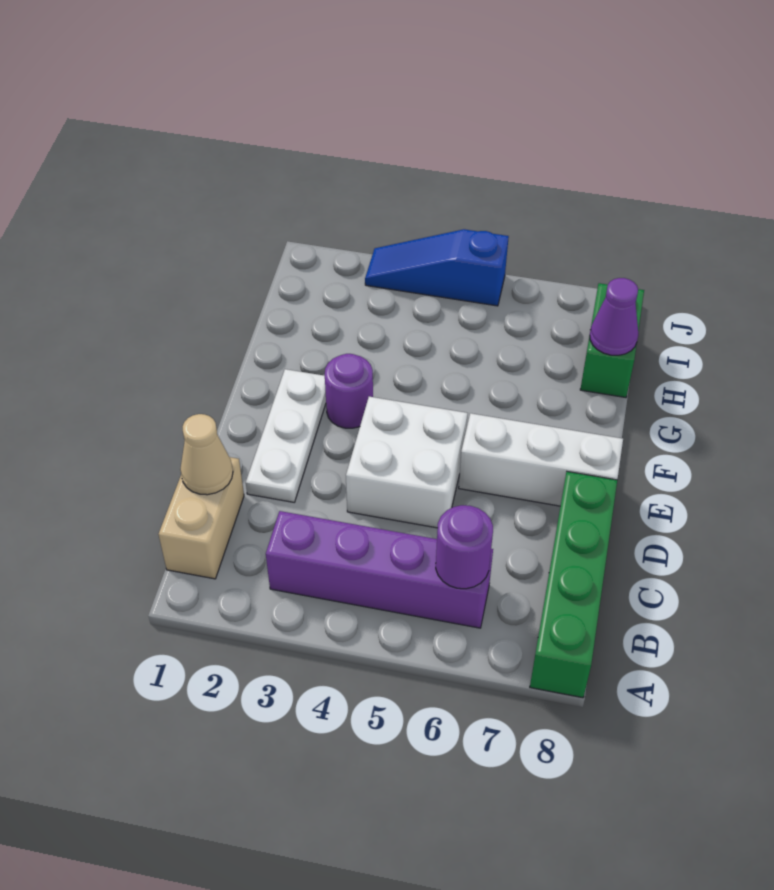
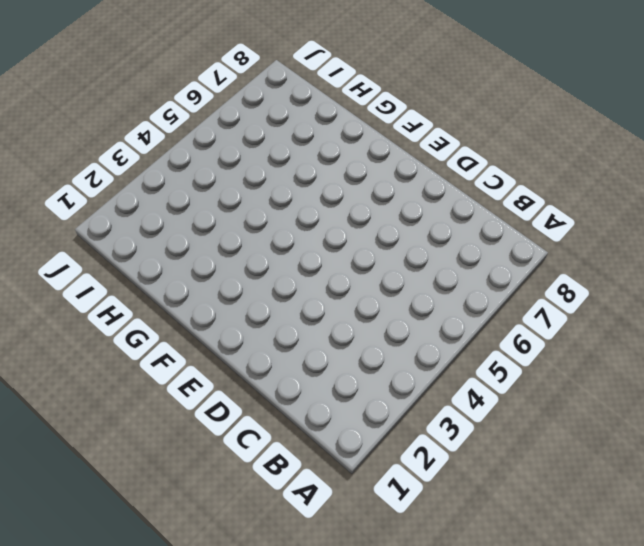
none -> green brick A8:D8 level 1
none -> tan brick B1:C1 level 1
none -> purple brick B3:B6 level 1

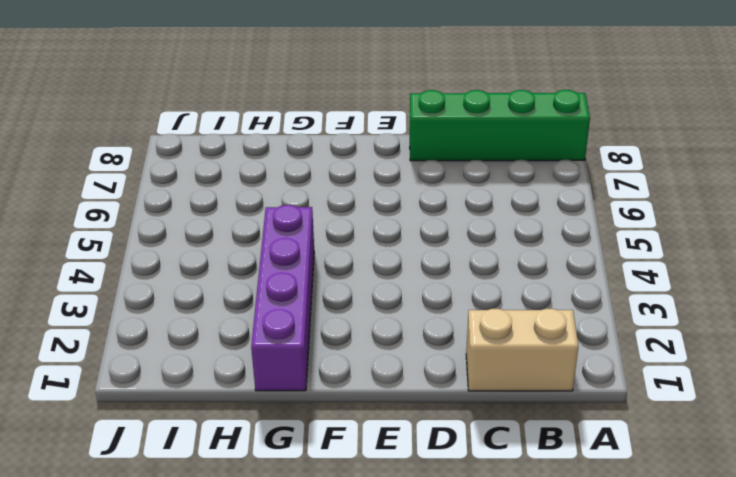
purple brick G1:G4 level 1 -> purple brick B3:B6 level 1
none -> white plate D2:F2 level 1
none -> white brick D4:E5 level 1
none -> white brick E6:E8 level 1

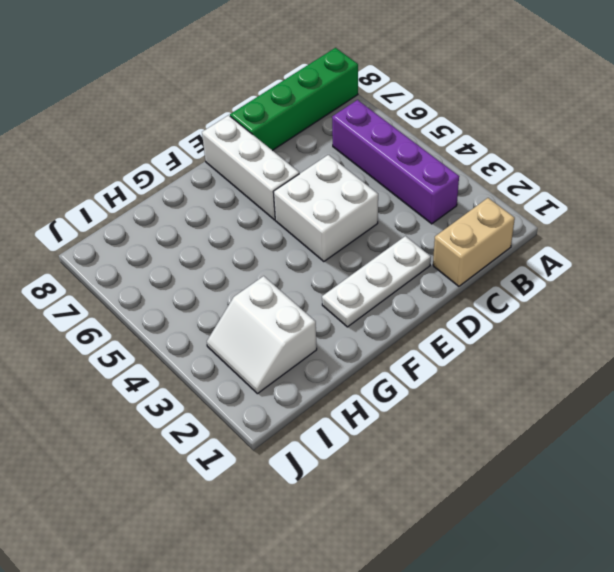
white slope H2:I3 level 1 top H -> none
none -> purple round brick F3 level 1
none -> green brick H8:I8 level 1
none -> blue slope J3:J5 level 1 top 5

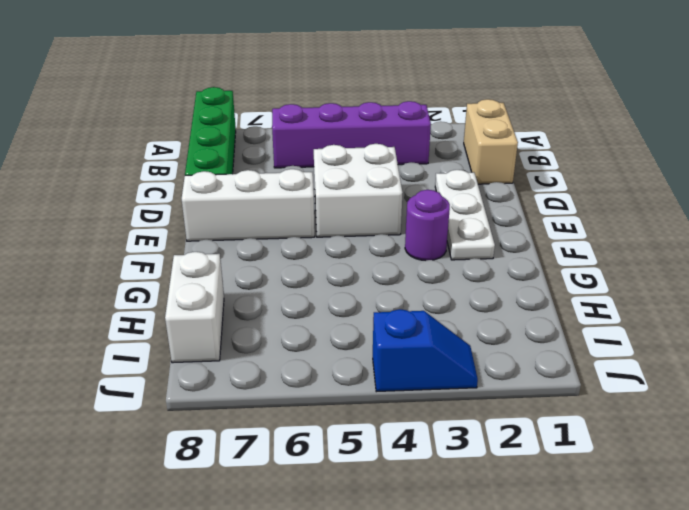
white brick H8:I8 level 1 -> green brick H8:I8 level 1
blue slope J3:J4 level 1 top 4 -> blue slope J3:J5 level 1 top 5
none -> purple round brick B6 level 2
none -> tan cone C1 level 2
none -> purple cone H8 level 2

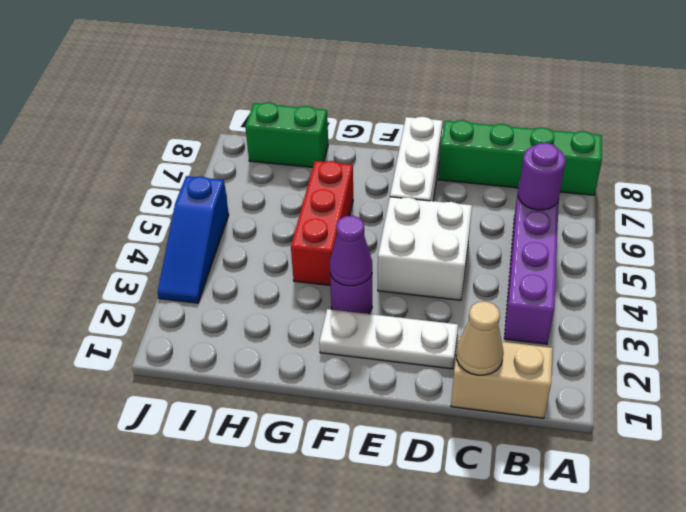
purple cone F3 level 2 -> purple cone H8 level 2
red brick G4:G6 level 1 -> none

